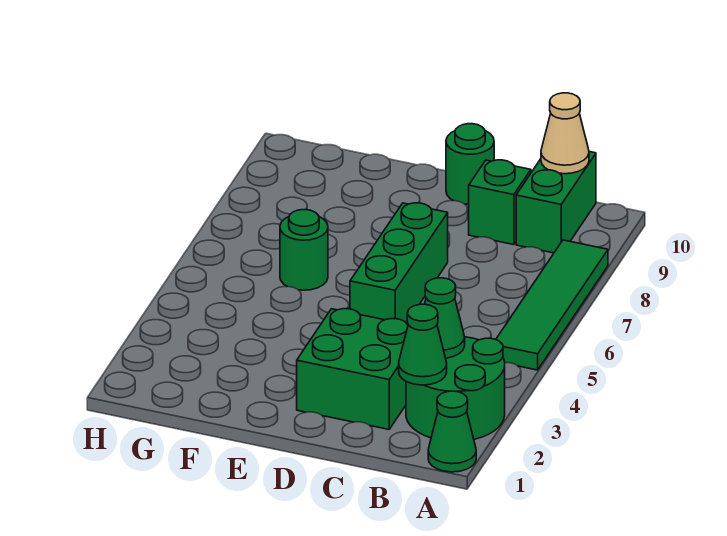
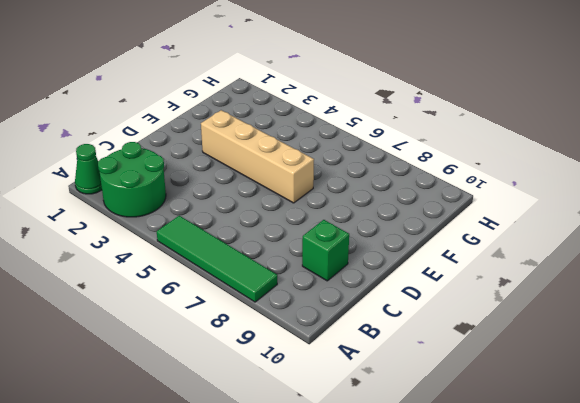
tan brick E3:E6 level 1 -> none
none -> green brick B9:B10 level 1
none -> green brick C2:D3 level 1
none -> green brick D5:D7 level 1

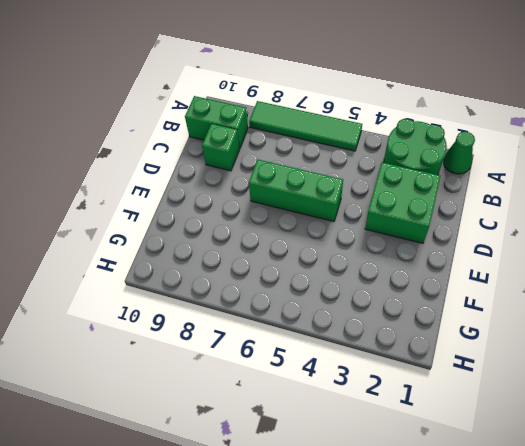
none -> green round brick D10 level 1
none -> green round brick F6 level 1
none -> green cone B2 level 2

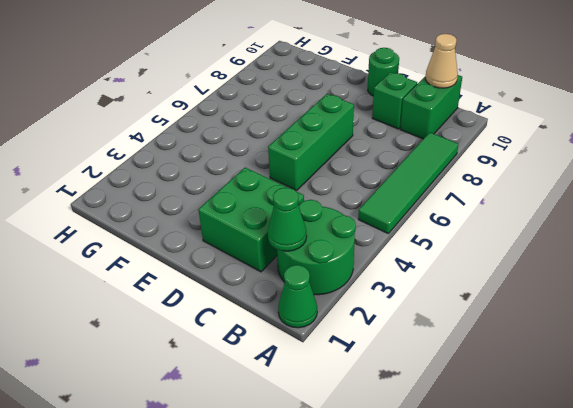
none -> green round brick F6 level 1
none -> green cone B3 level 2

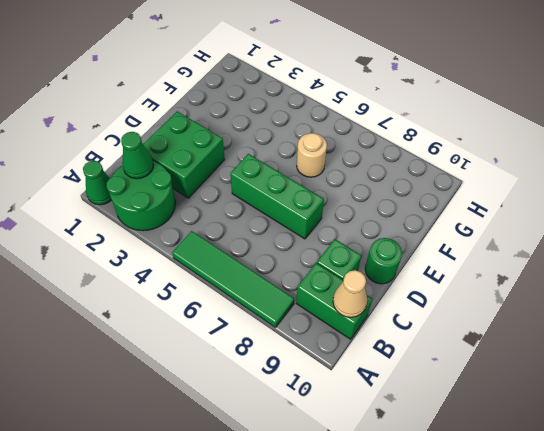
tan round brick F6 level 1 -> green round brick F6 level 1
none -> green cone B3 level 2

